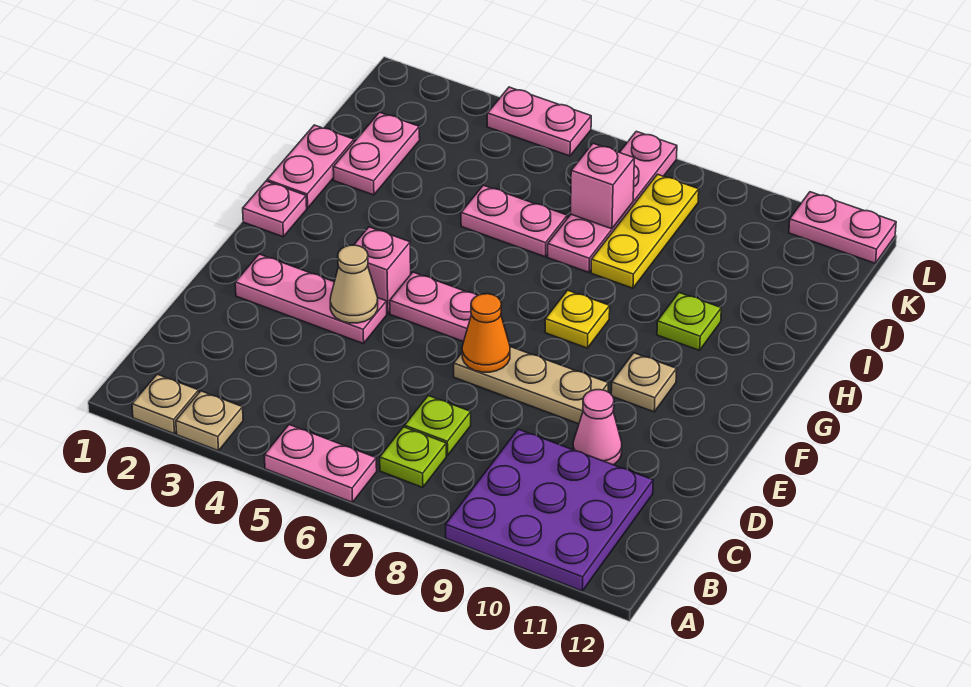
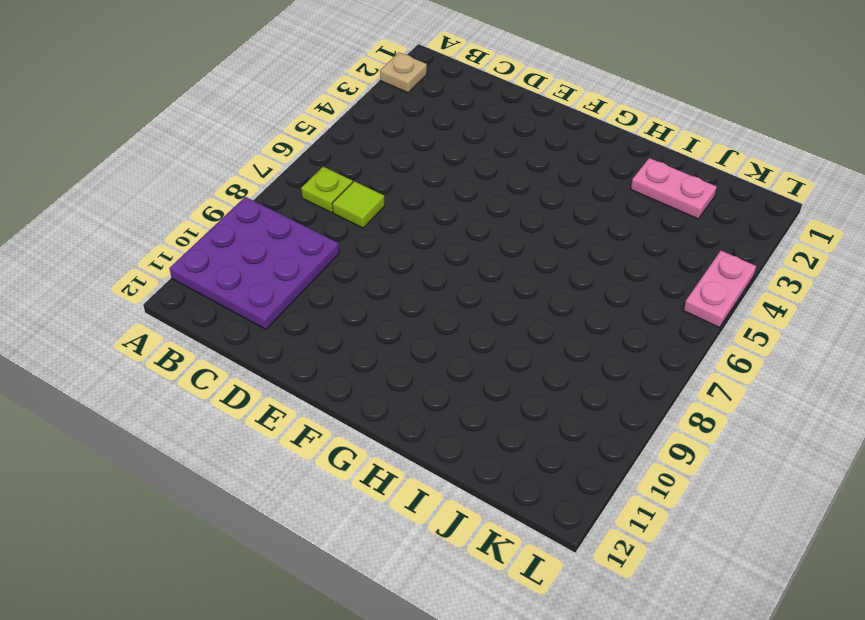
lime tile C7 level 1 -> lime plate C7 level 1
none -> tan plate A3 level 1
none -> pink plate A5:A6 level 1
none -> pink cone D10 level 1

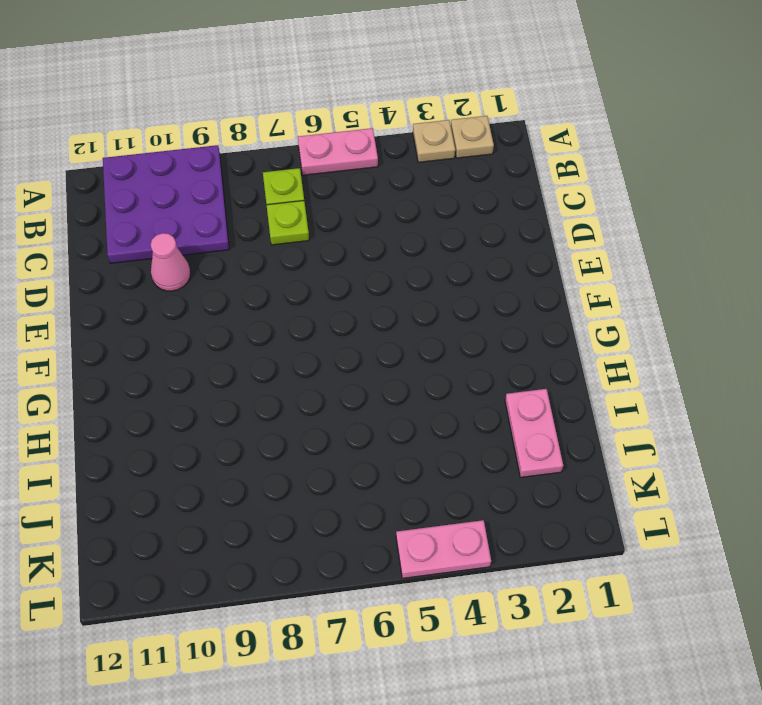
none -> pink plate E2:E4 level 1
none -> tan plate E7:E9 level 1
none -> pink brick F4 level 1

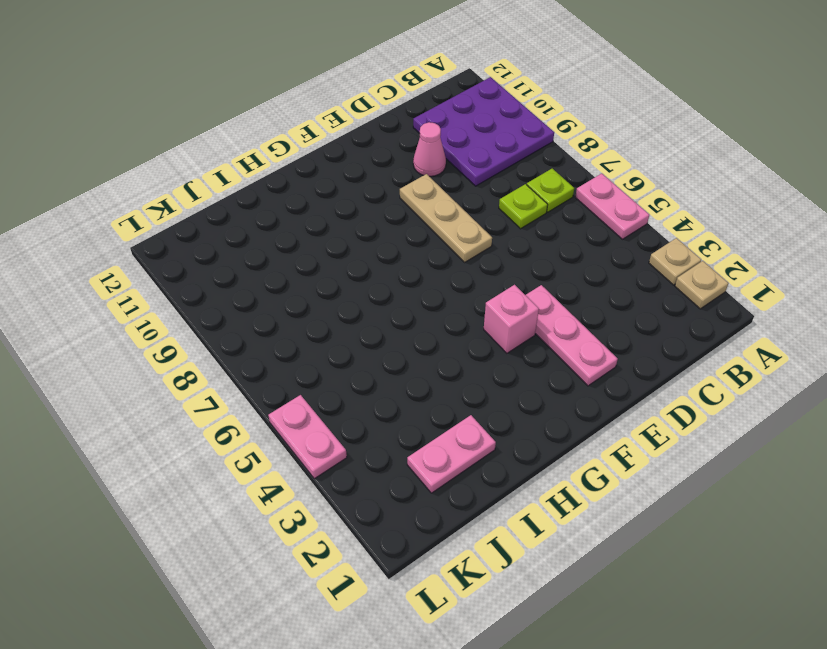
none -> pink plate F5:F6 level 1
none -> tan plate F10 level 1
none -> pink plate G1 level 1

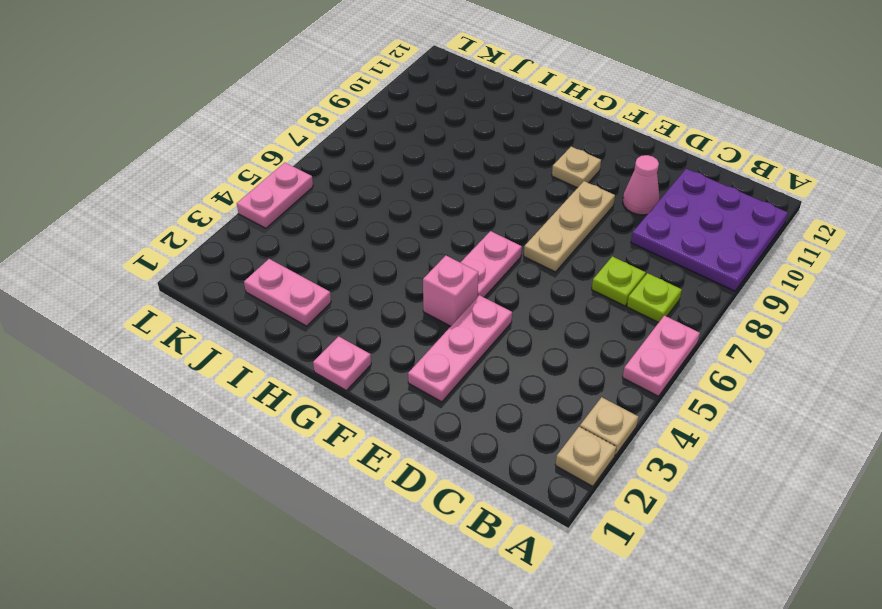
none -> yellow plate G8 level 1
none -> pink plate H1:I1 level 1
none -> lime plate H10 level 1

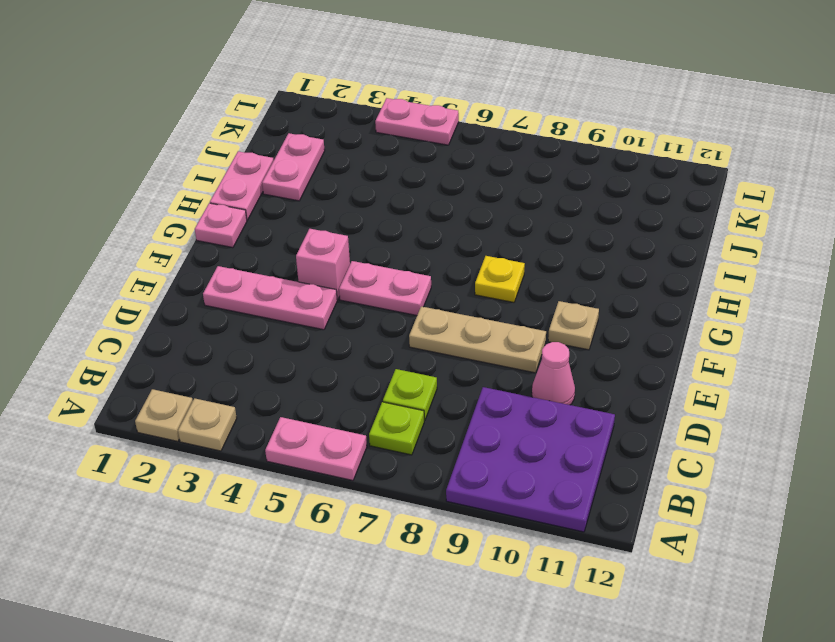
none -> lime plate H10 level 1
none -> pink plate I5:I6 level 1
none -> pink plate I7:L7 level 1

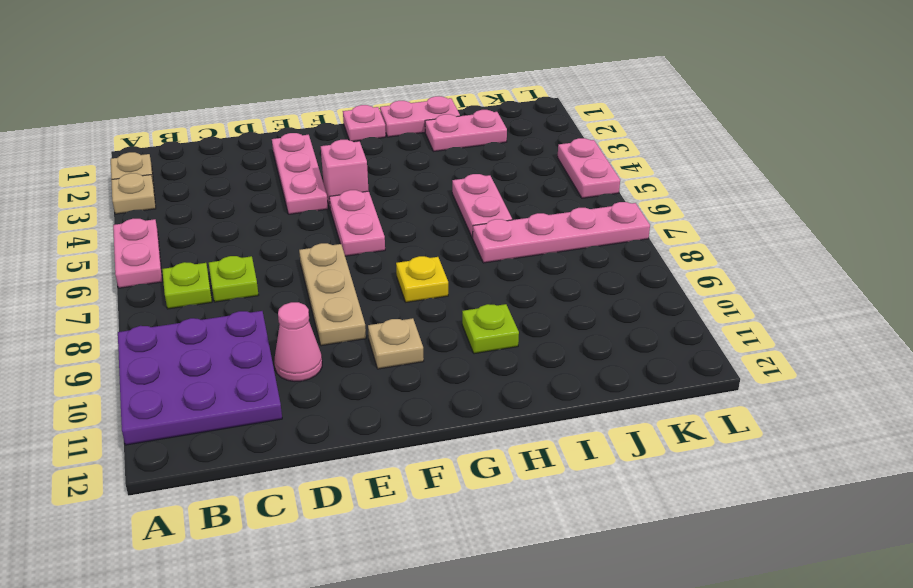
none -> yellow plate I8:K8 level 1
none -> pink plate L11:L12 level 1
none -> tan cone E4 level 2

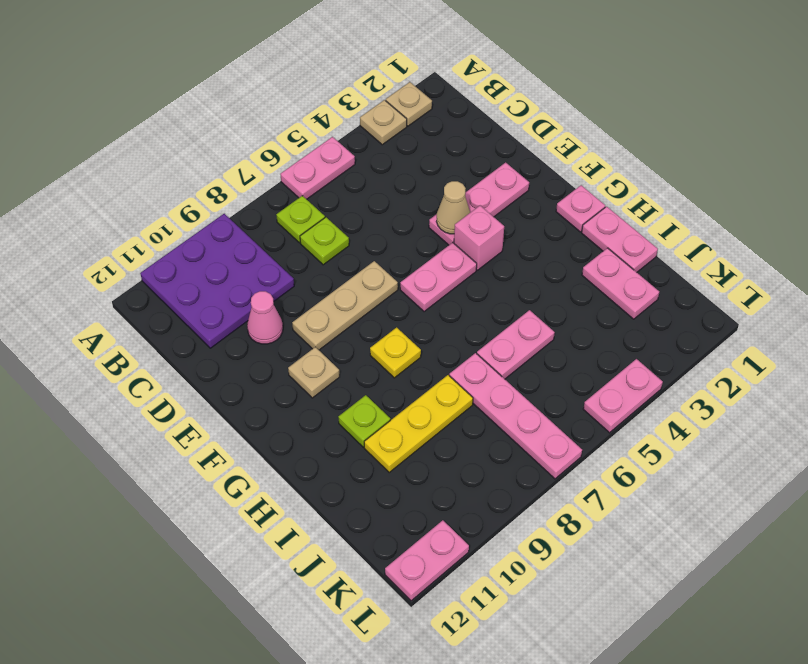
yellow plate I8:I10 level 1 -> yellow plate I8:K8 level 1
none -> orange cone E7 level 2
none -> pink brick J7 level 2

